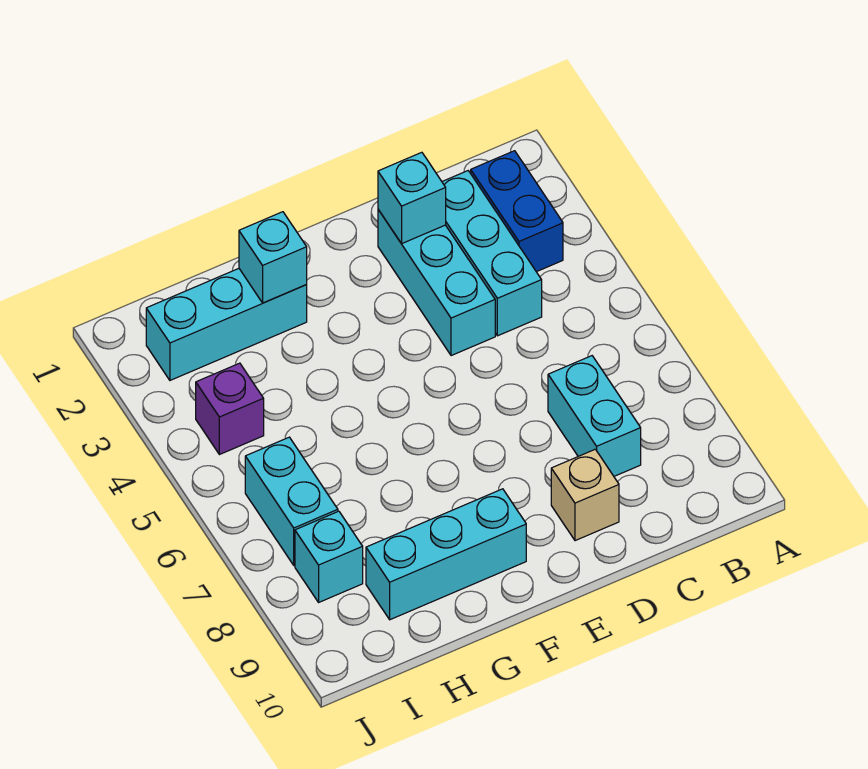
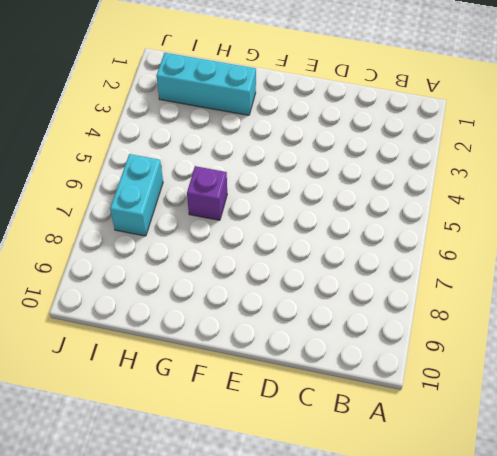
purple brick G6 level 1 -> purple brick I4 level 1
none -> blue brick B2:B3 level 1
none -> cyan brick C2:C4 level 1
none -> cyan brick C7:C8 level 1

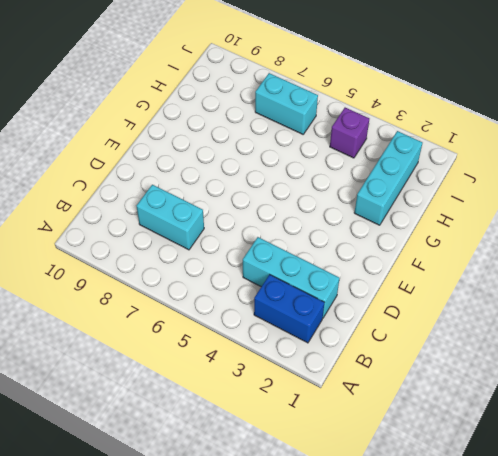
none -> cyan brick D2:D4 level 1
none -> tan brick D9 level 1
none -> cyan brick F9:H9 level 1

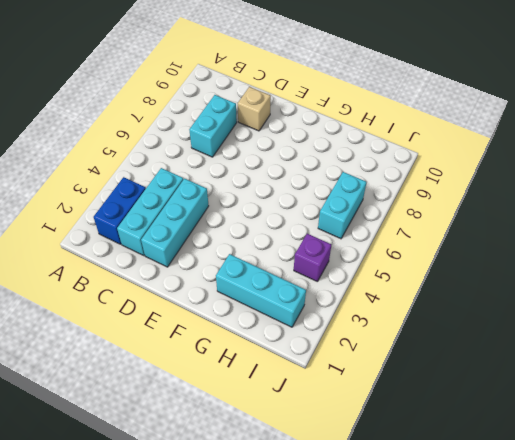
none -> cyan brick F9:H9 level 1
none -> cyan brick I8 level 1
none -> cyan brick D2 level 2

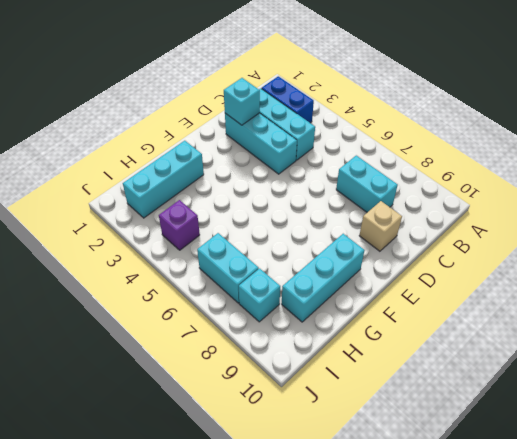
none -> cyan brick G2 level 2

